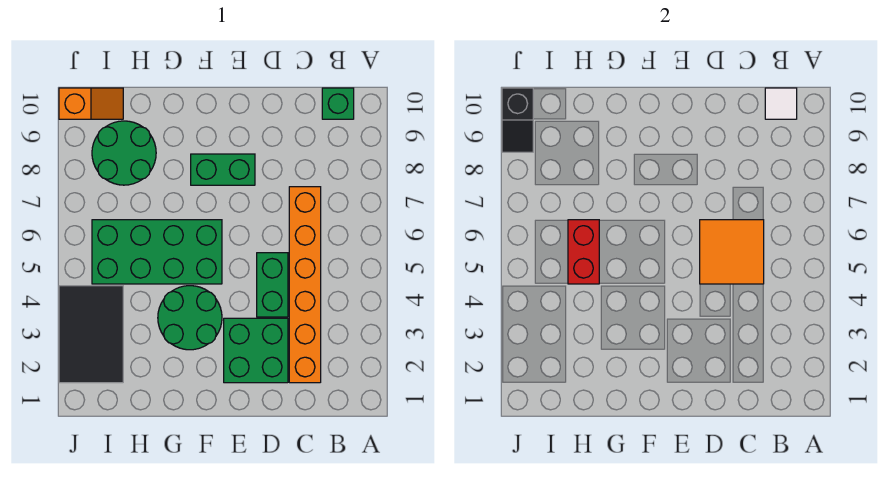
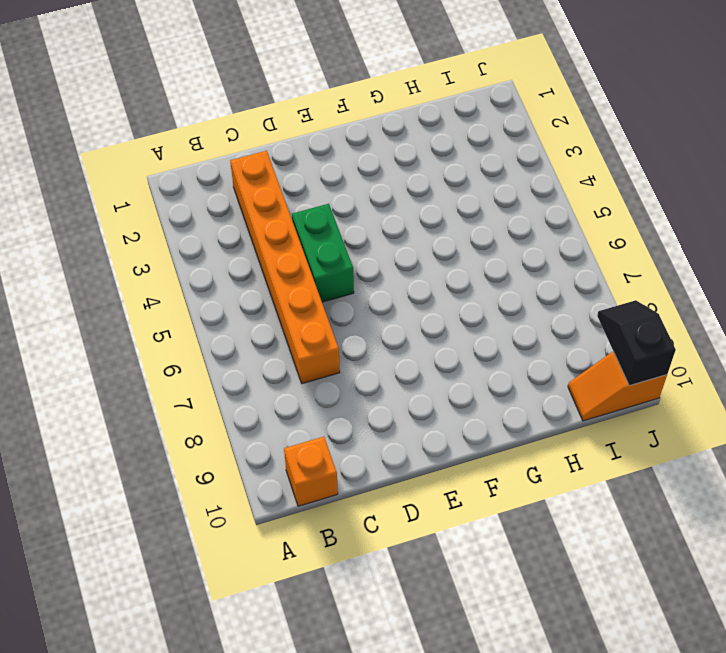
orange brick B10 level 1 -> green brick B10 level 1
none -> green brick D2:E3 level 1
none -> green brick E8:F8 level 1
none -> green round brick F3:G4 level 1

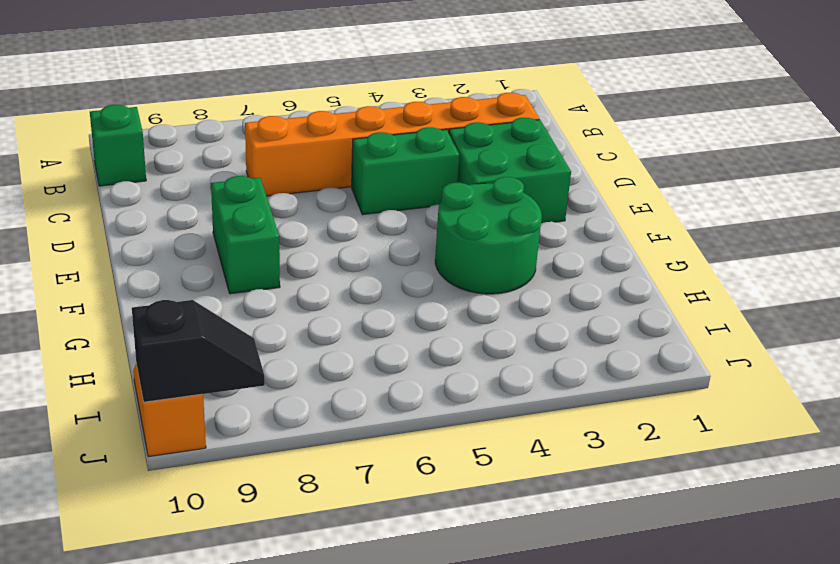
none -> green brick F5:I6 level 1
none -> green round brick H8:I9 level 1
none -> black tile I2:J4 level 1

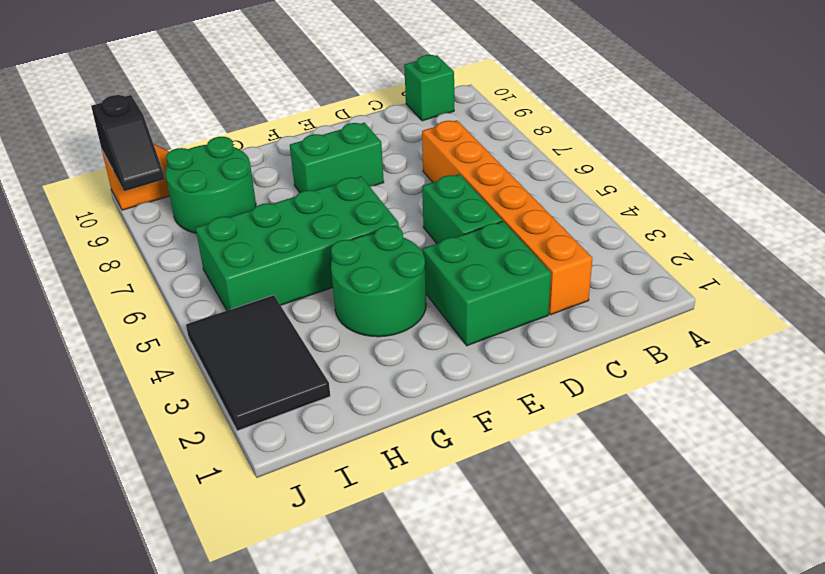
none -> white tile B10 level 2
none -> orange tile C5:D6 level 2
none -> red brick H5:H6 level 2

